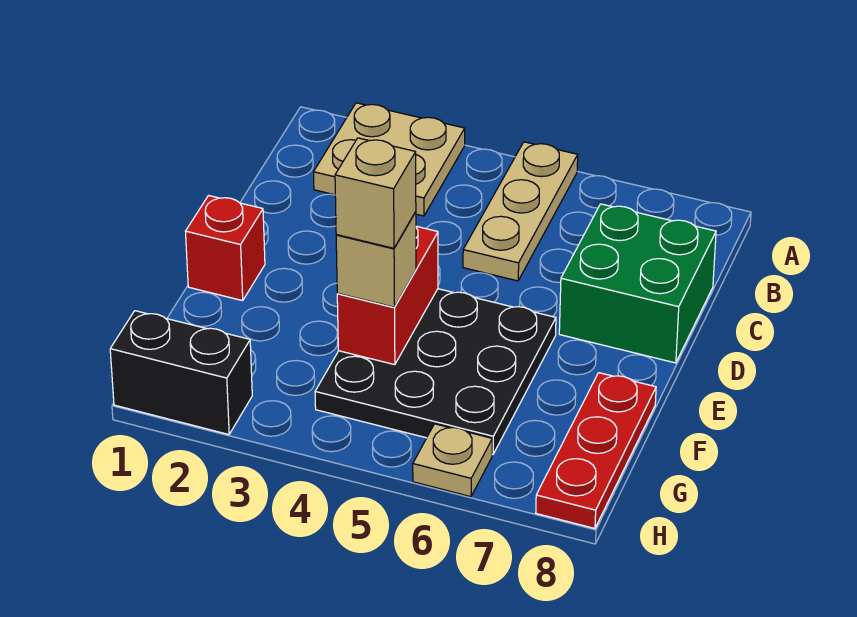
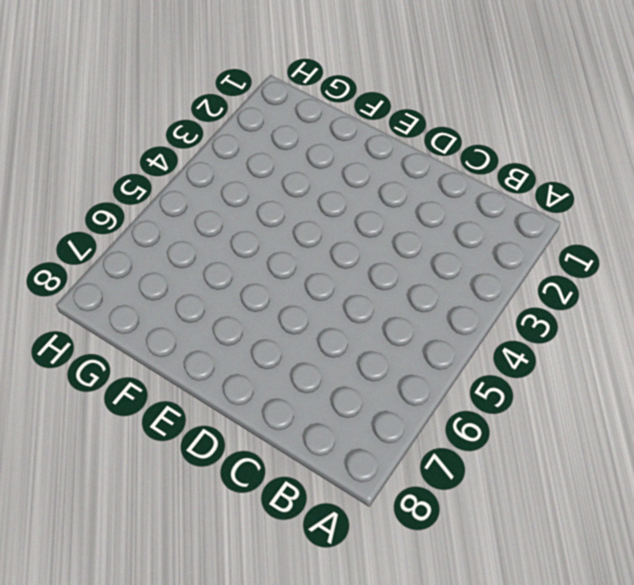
none -> tan plate A2:B3 level 1
none -> tan plate A5:C5 level 1

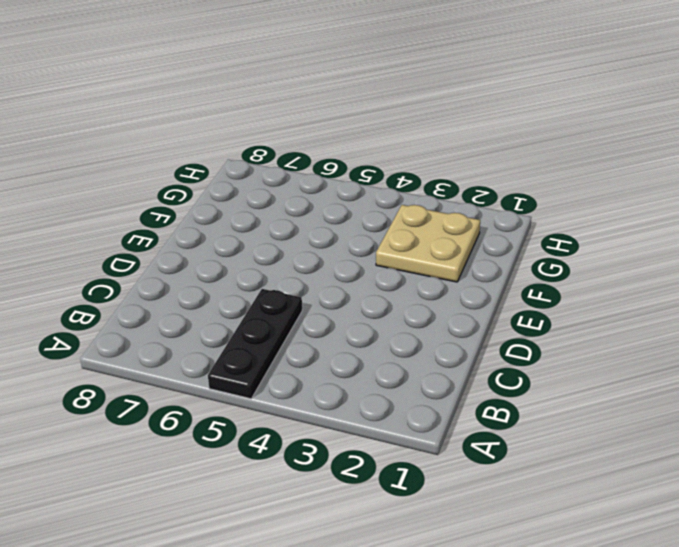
black plate A5:C5 level 1 -> tan plate A5:C5 level 1
tan plate F2:G3 level 1 -> tan plate A2:B3 level 1
none -> green brick C7:D8 level 1
none -> red brick E1 level 1

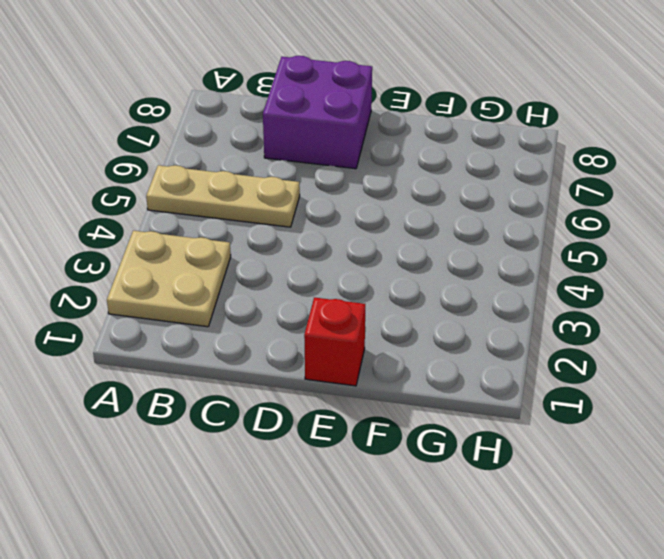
purple brick C7:D8 level 1 -> green brick C7:D8 level 1
none -> black plate E4:G6 level 1
none -> red plate F8:H8 level 1

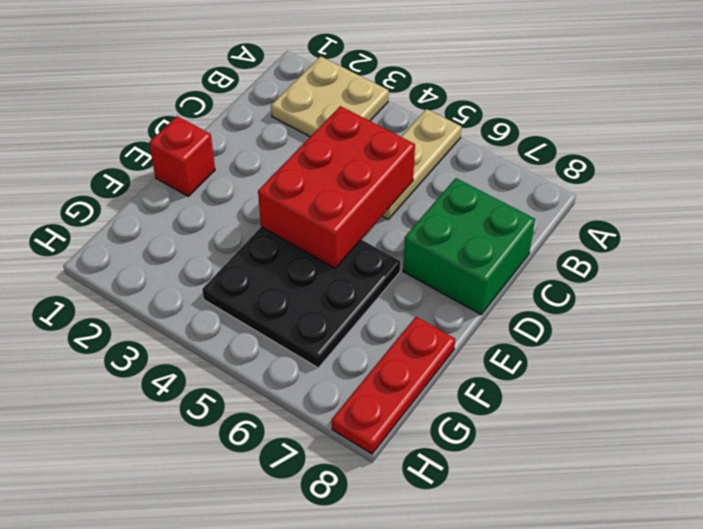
red brick C4:E5 level 2 -> red brick E4:F4 level 2
none -> black brick H1:H2 level 1
none -> tan plate H6 level 1

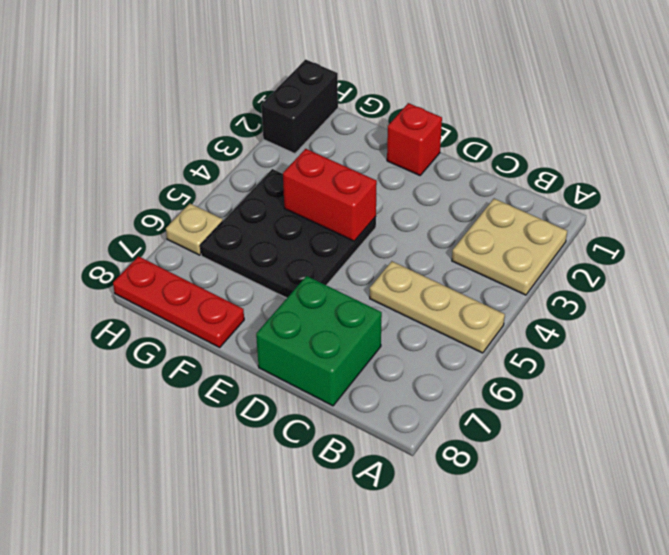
none -> tan brick F4 level 3
none -> tan brick F4 level 4

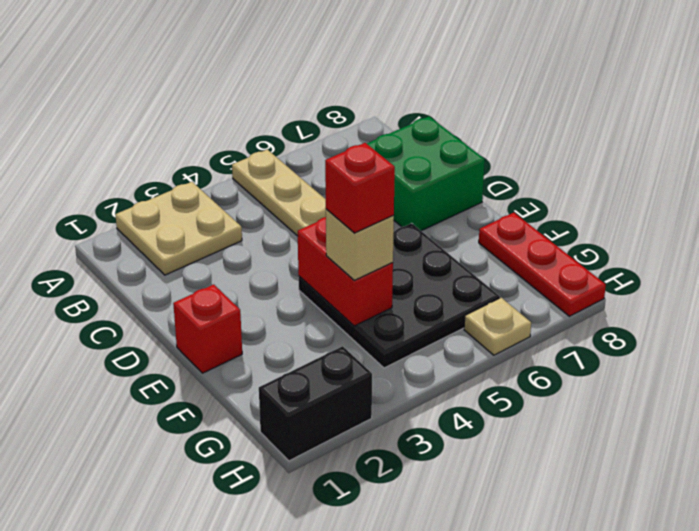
red brick F4 level 4 -> tan brick F4 level 4

